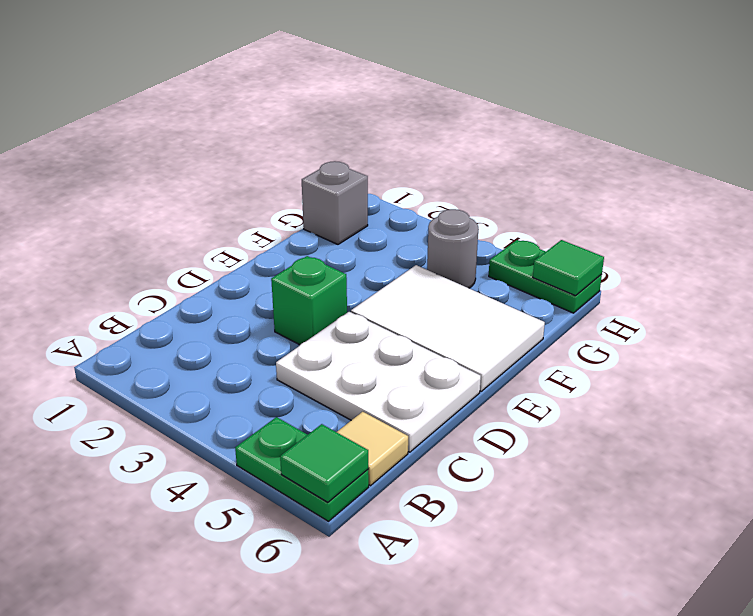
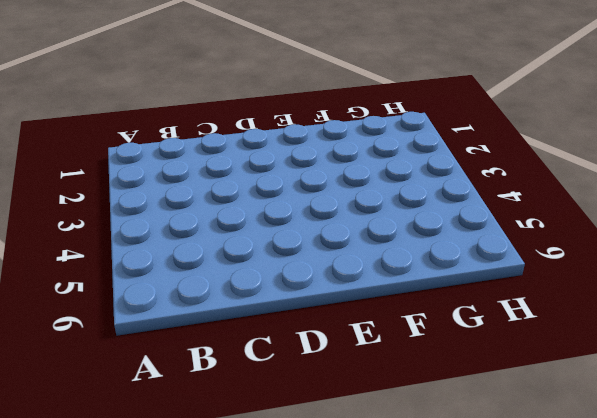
none -> green plate A5:A6 level 1
none -> tan tile B6 level 1

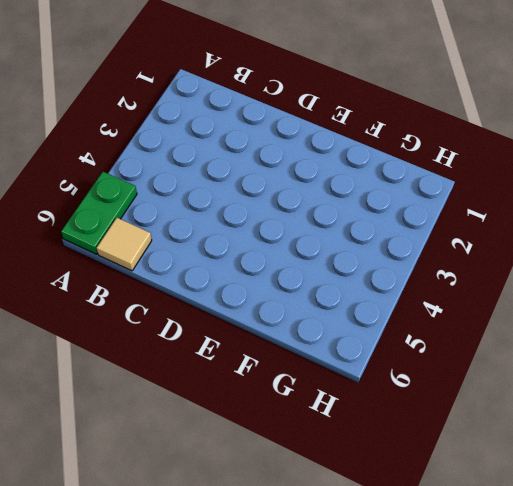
none -> white plate C4:D6 level 1
none -> green brick D3 level 1

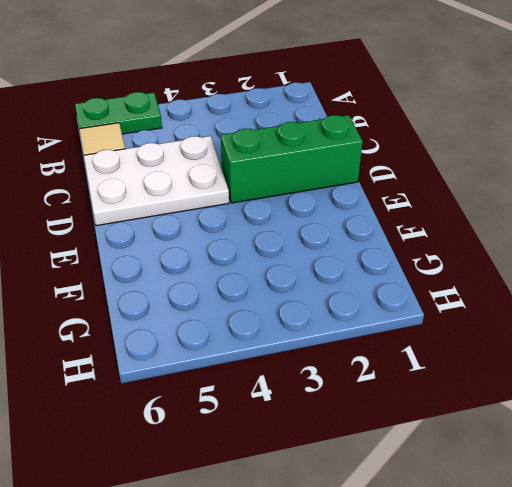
green brick D1:D3 level 1 -> green brick D3 level 1
none -> white tile E4:F6 level 1
none -> grey brick G1 level 1

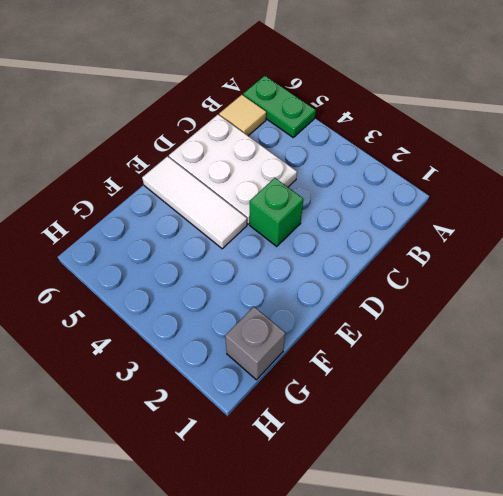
white tile E4:E6 level 1 -> white tile E4:F6 level 1
none -> grey round brick G4 level 1
none -> green plate H5:H6 level 1

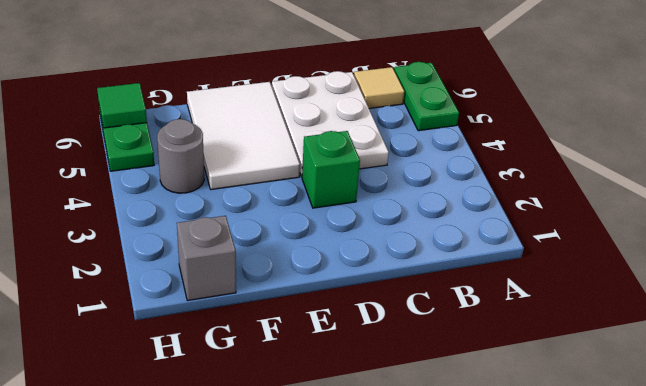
none -> green tile A6 level 2

